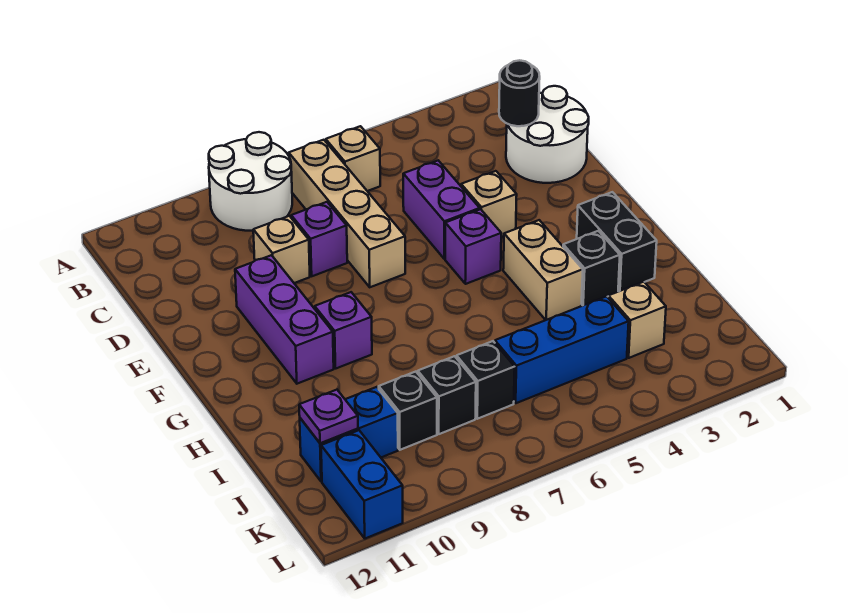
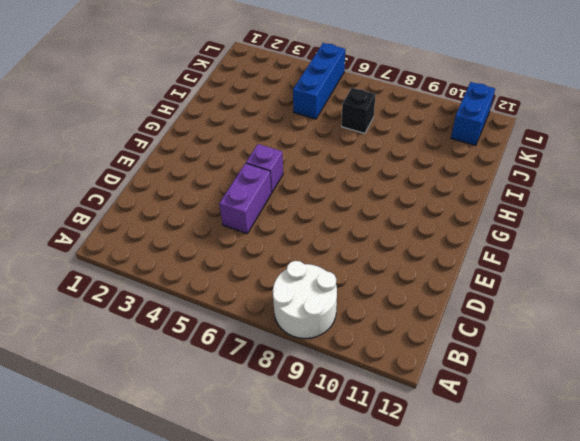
blue brick J5:L5 level 1 -> blue brick J4:J6 level 1
none -> tan brick B6 level 1
none -> tan brick B7:E7 level 1
none -> white round brick C1:D2 level 1

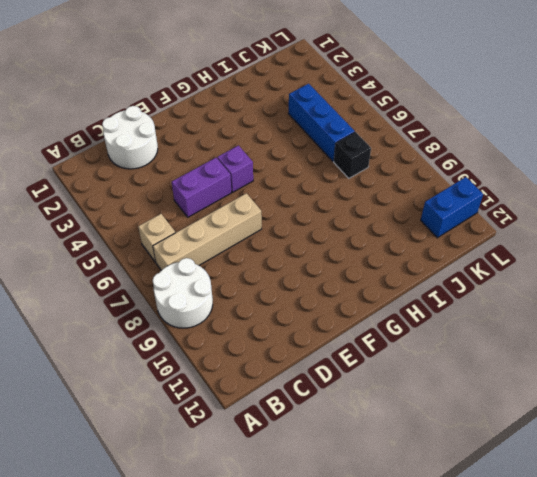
none -> purple brick D8 level 1
none -> tan brick D9 level 1
none -> tan brick E4 level 1

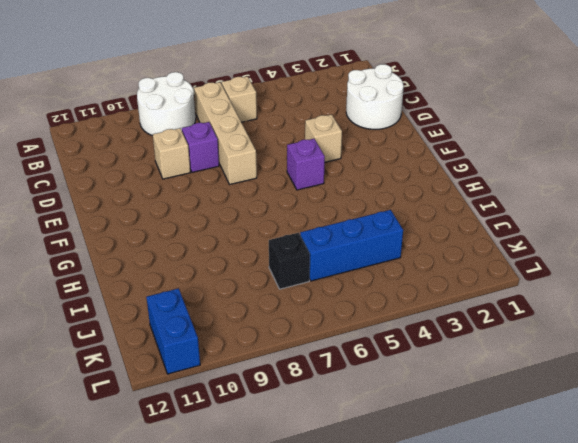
none -> purple brick D5:E5 level 1
none -> purple brick E10:G10 level 1
none -> black brick G2:H2 level 1

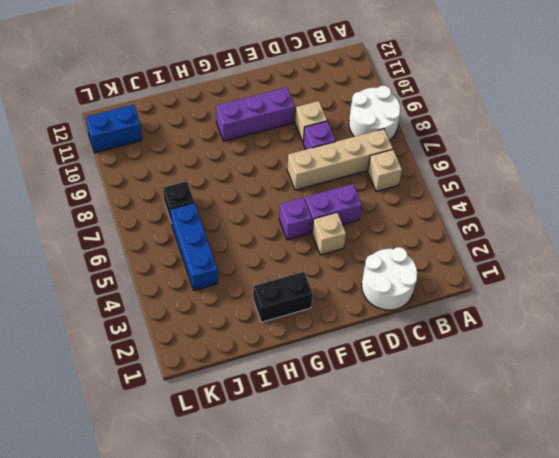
none -> tan brick G4:H4 level 1
none -> purple brick G9 level 1
none -> black brick H3 level 1

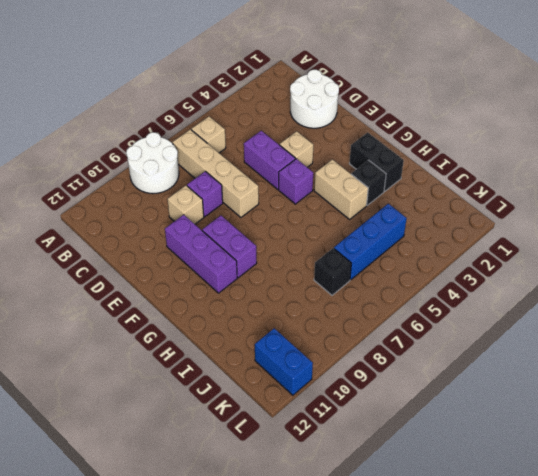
purple brick F9:G9 level 1 -> purple brick G9 level 1
none -> tan brick J3 level 1
none -> black brick J8 level 1
none -> black brick J9 level 1

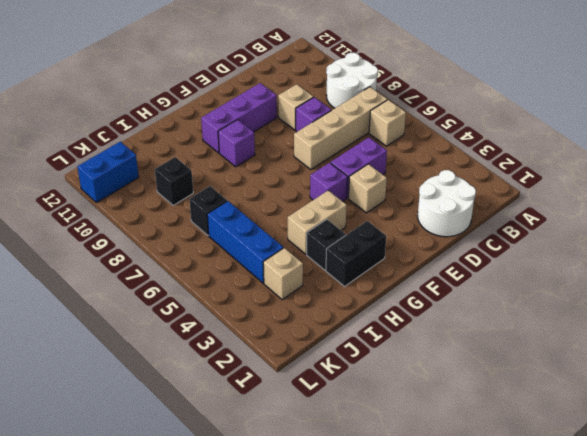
none -> black brick J8 level 1
none -> blue brick J10:J11 level 1
none -> black round brick C2 level 2

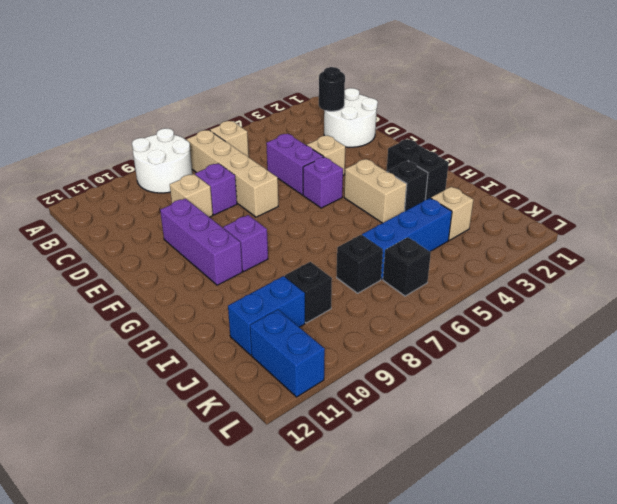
black brick K6 level 1 -> black brick J8 level 1
none -> purple plate J11 level 2

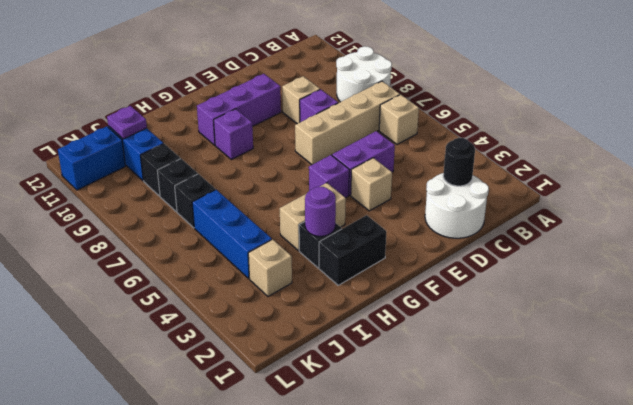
purple round brick H3 level 2 -> none

